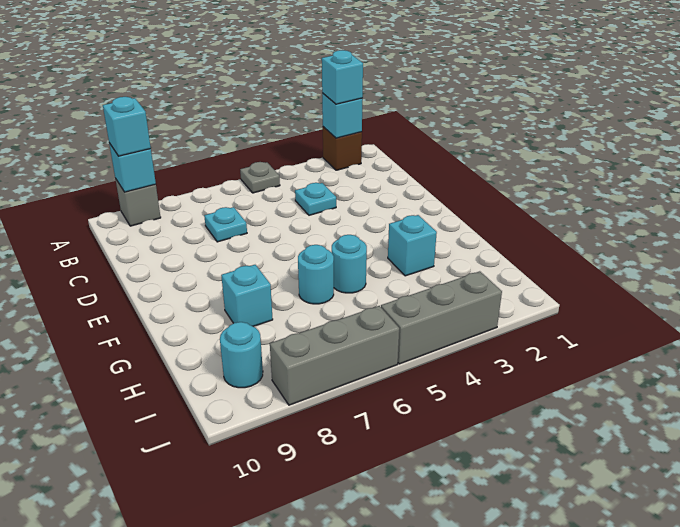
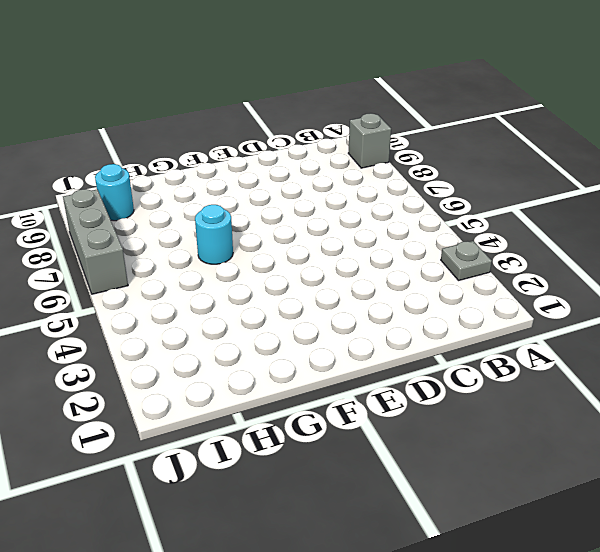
grey plate A3 level 1 -> grey plate A5 level 1
none -> brown brick A2 level 1
none -> cyan plate C4 level 1
none -> cyan plate C7 level 1

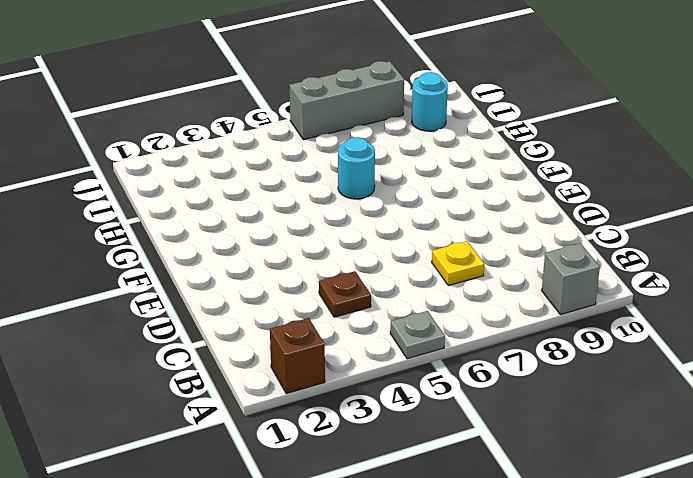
brown plate C4 level 1 -> cyan plate C4 level 1
yellow plate C7 level 1 -> cyan plate C7 level 1
none -> cyan brick G3 level 1
none -> cyan round brick G5 level 1
none -> cyan brick G8 level 1

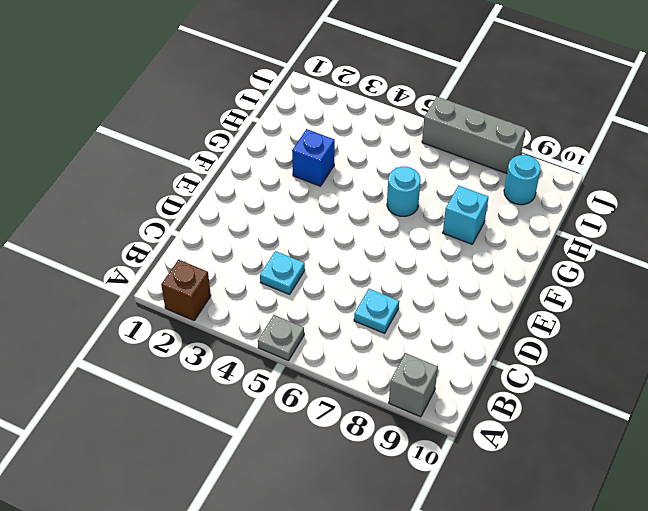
blue brick G3 level 1 -> cyan brick G3 level 1
none -> cyan round brick G5 level 1
none -> grey brick J3:J5 level 1
none -> cyan brick A2 level 2

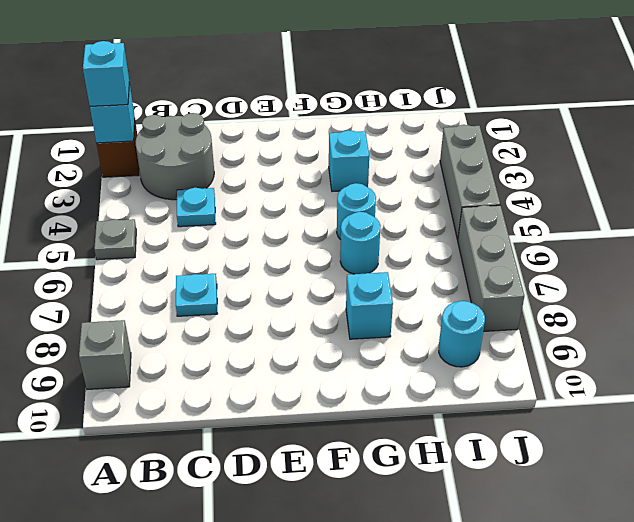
grey round brick B2:C3 level 1 -> none
none -> cyan brick A9 level 2
none -> cyan brick A9 level 3

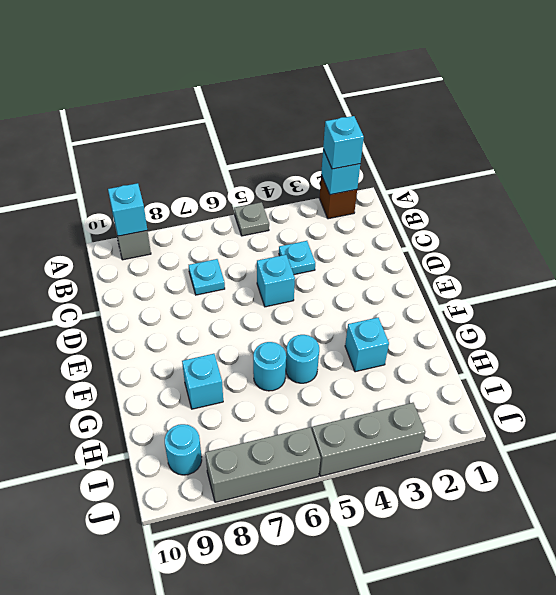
cyan brick D5 level 1 -> cyan brick A9 level 3

